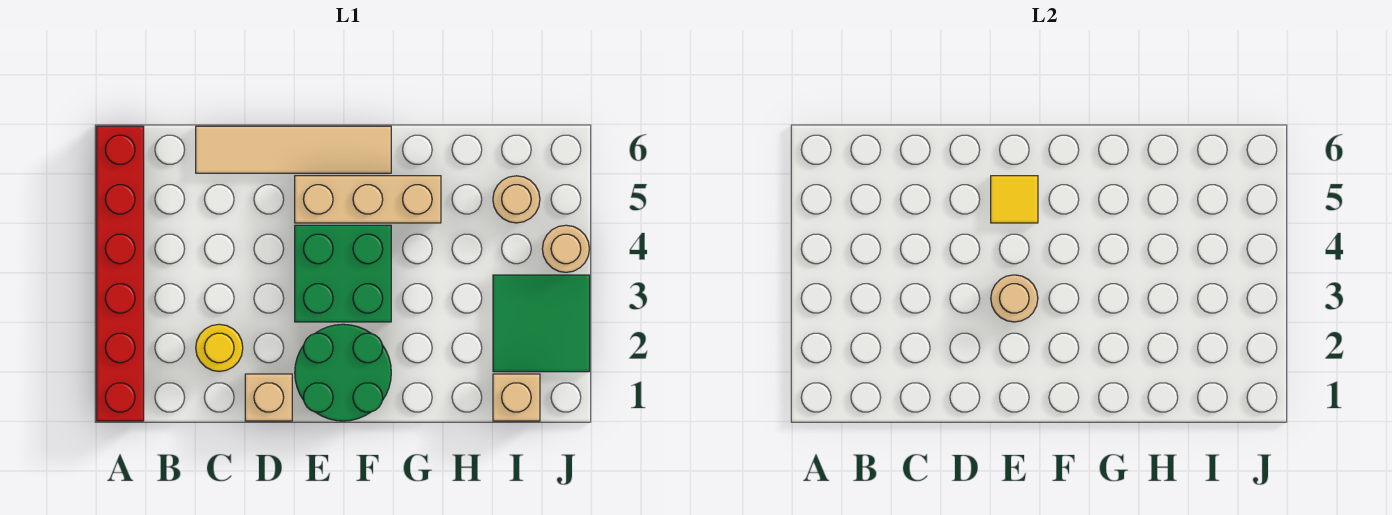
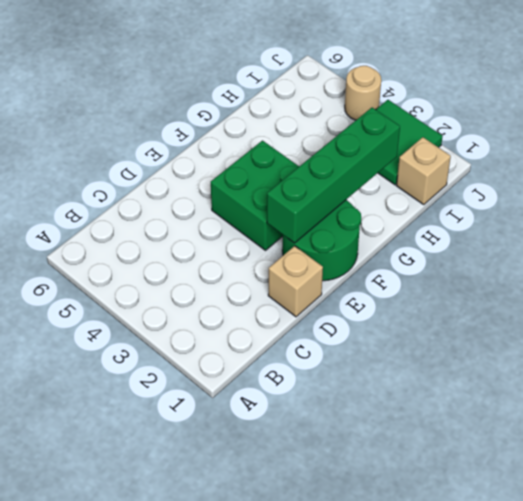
green brick E2:H2 level 2 -> none
none -> red brick A1:A6 level 1
none -> yellow round brick C2 level 1
none -> tan tile C6:F6 level 1

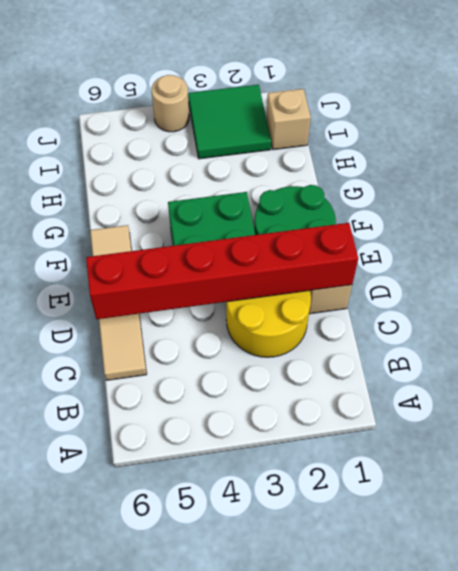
yellow round brick C2:D3 level 1 -> yellow round brick C2 level 1
red brick D1:D6 level 2 -> red brick A1:A6 level 1
none -> tan brick E5:G5 level 1
none -> tan round brick I5 level 1
none -> tan round brick E3 level 2

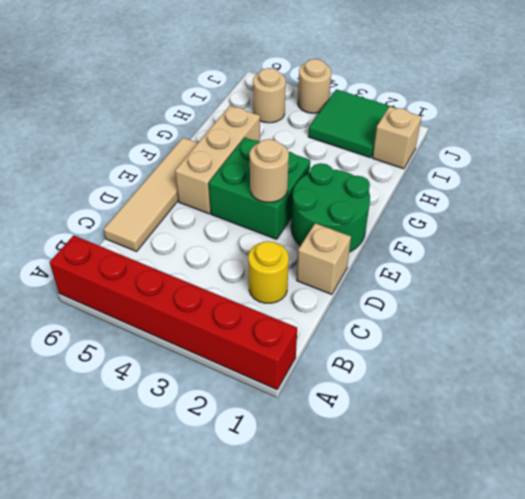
none -> yellow tile E5 level 2

